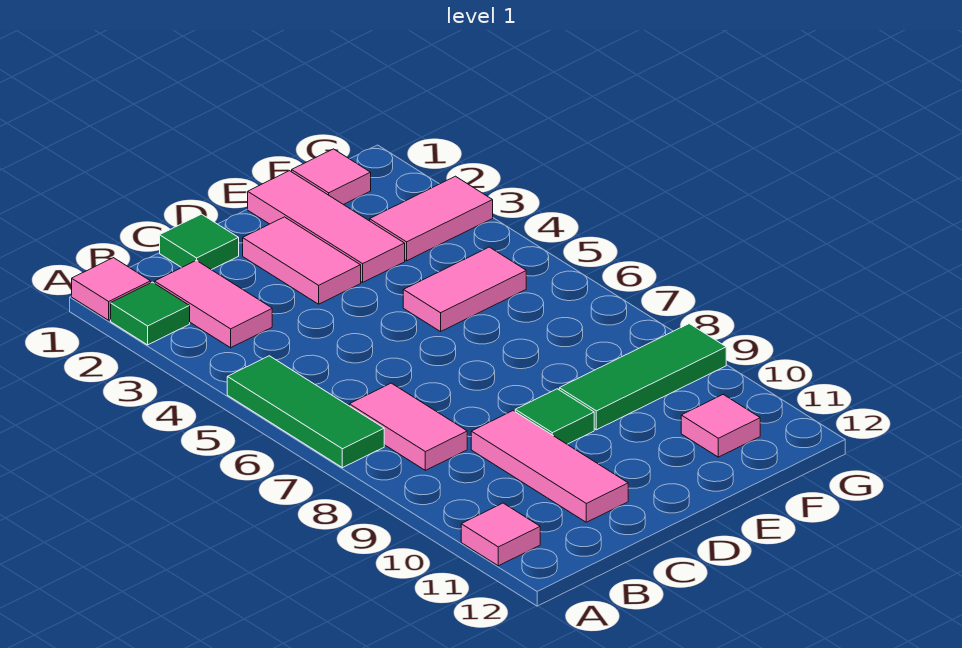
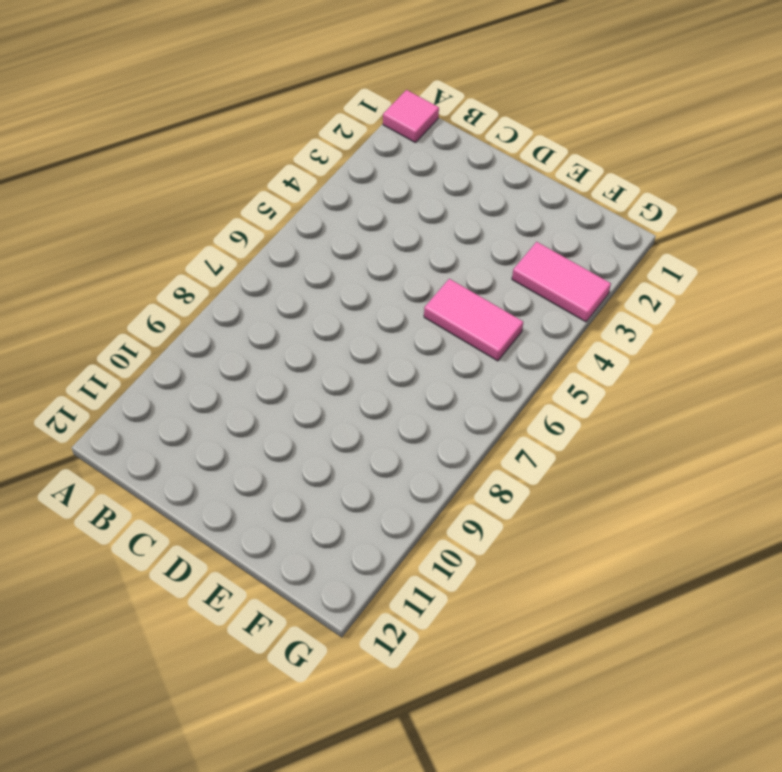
none -> green tile A2 level 1
none -> green tile A5:A7 level 1
none -> pink tile A11 level 1

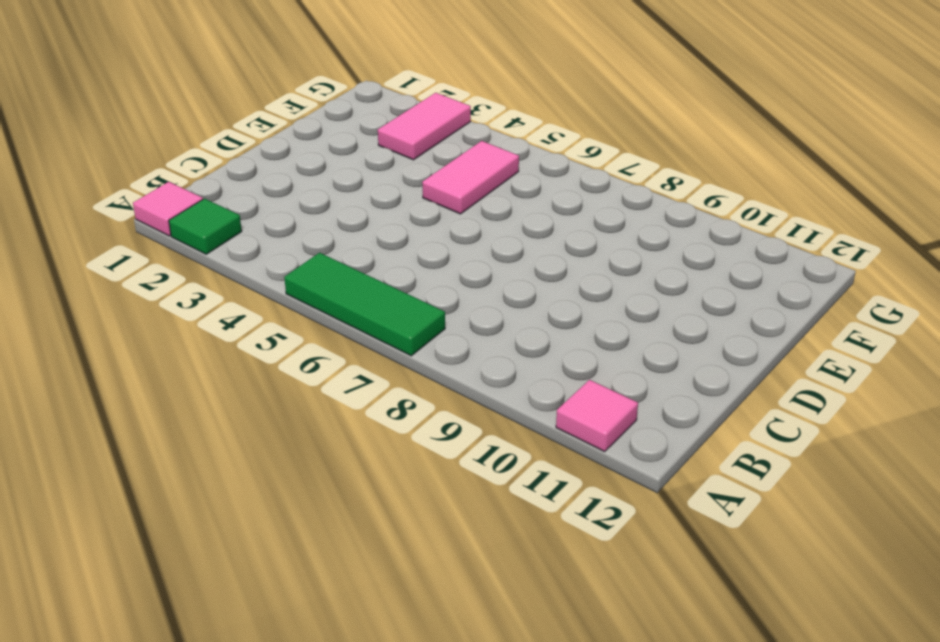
none -> pink tile B2:B3 level 1
none -> pink tile B7:B8 level 1
none -> green tile C1 level 1

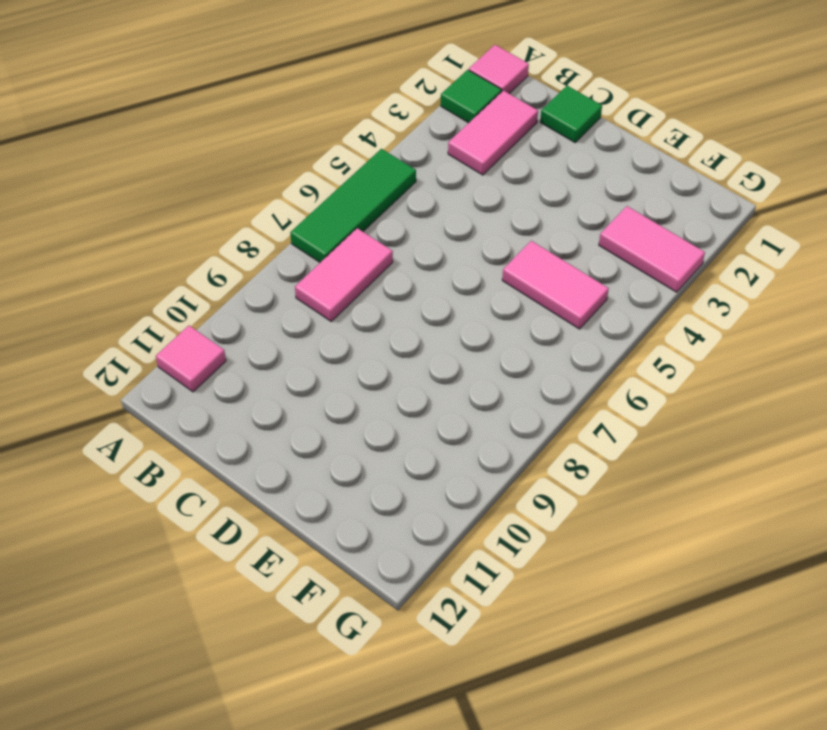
none -> pink tile C9:C11 level 1
none -> pink tile D2:D3 level 1
none -> green tile D9 level 1

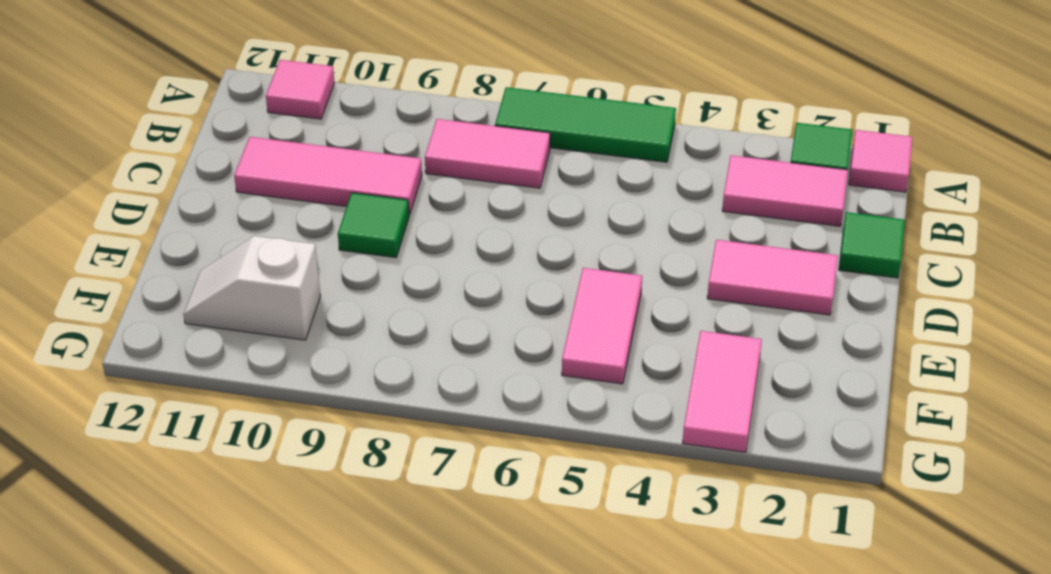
white slope F10:F11 level 1 top 10 -> pink tile F11 level 1
none -> pink tile E1:E3 level 1
none -> green tile E9:G9 level 1
none -> pink tile F1 level 1

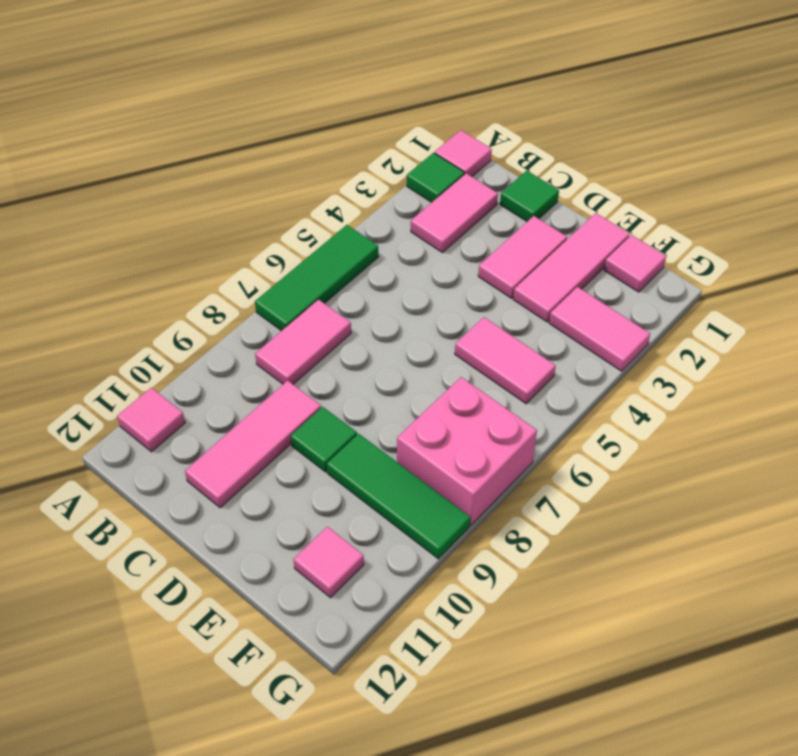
pink brick F7:G8 level 1 -> none

